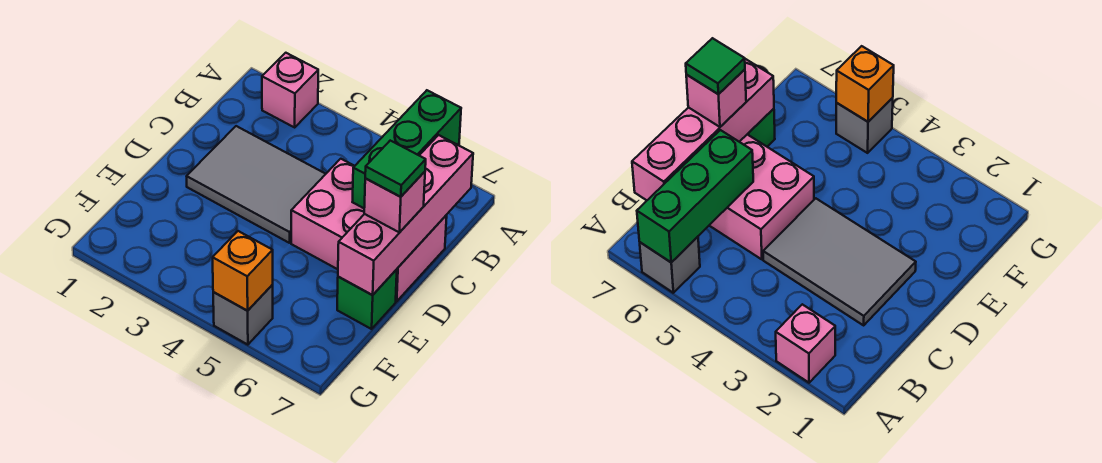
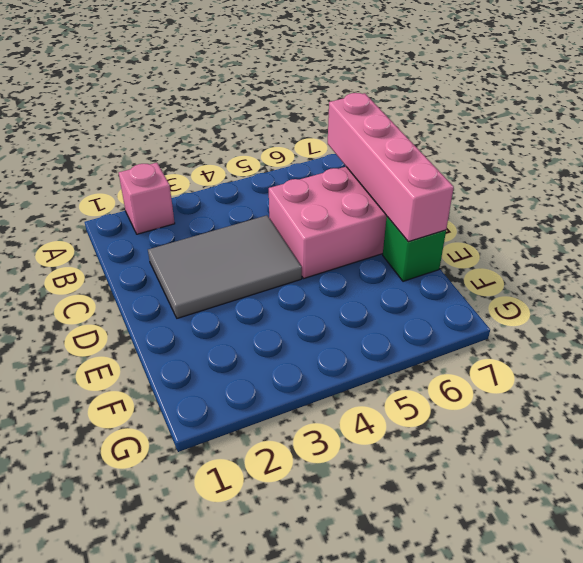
none -> grey brick A6 level 1
none -> grey brick G5 level 1

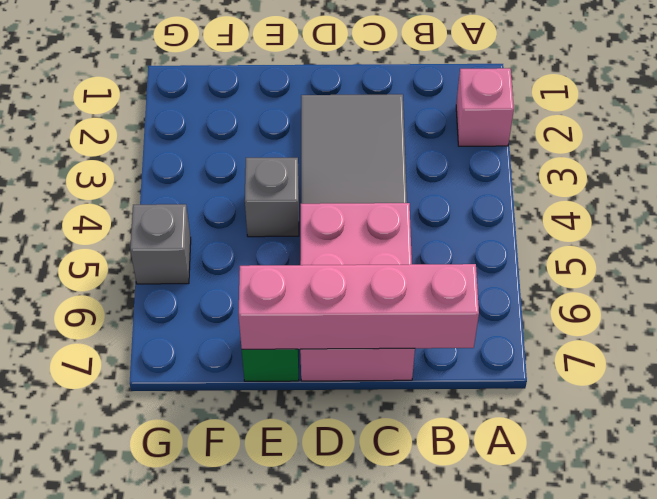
grey brick E4 level 1 -> grey brick A6 level 1
none -> green brick A6:C6 level 2
none -> orange brick G5 level 2

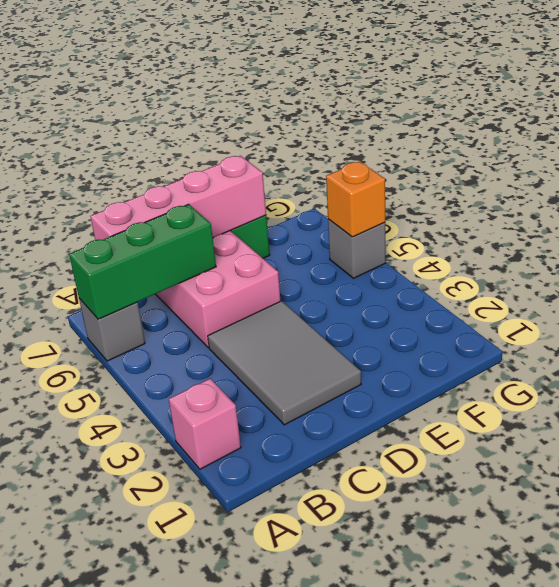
none -> pink brick D7 level 3
none -> green tile D7 level 4

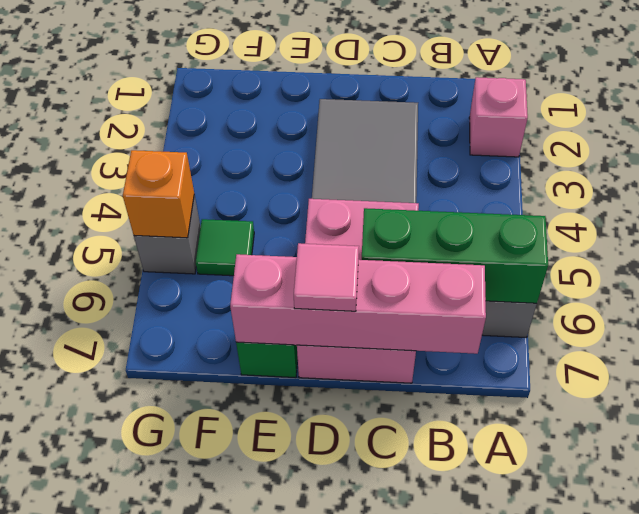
pink tile D7 level 3 -> pink brick D7 level 3
green tile F5 level 1 -> green tile D7 level 4

